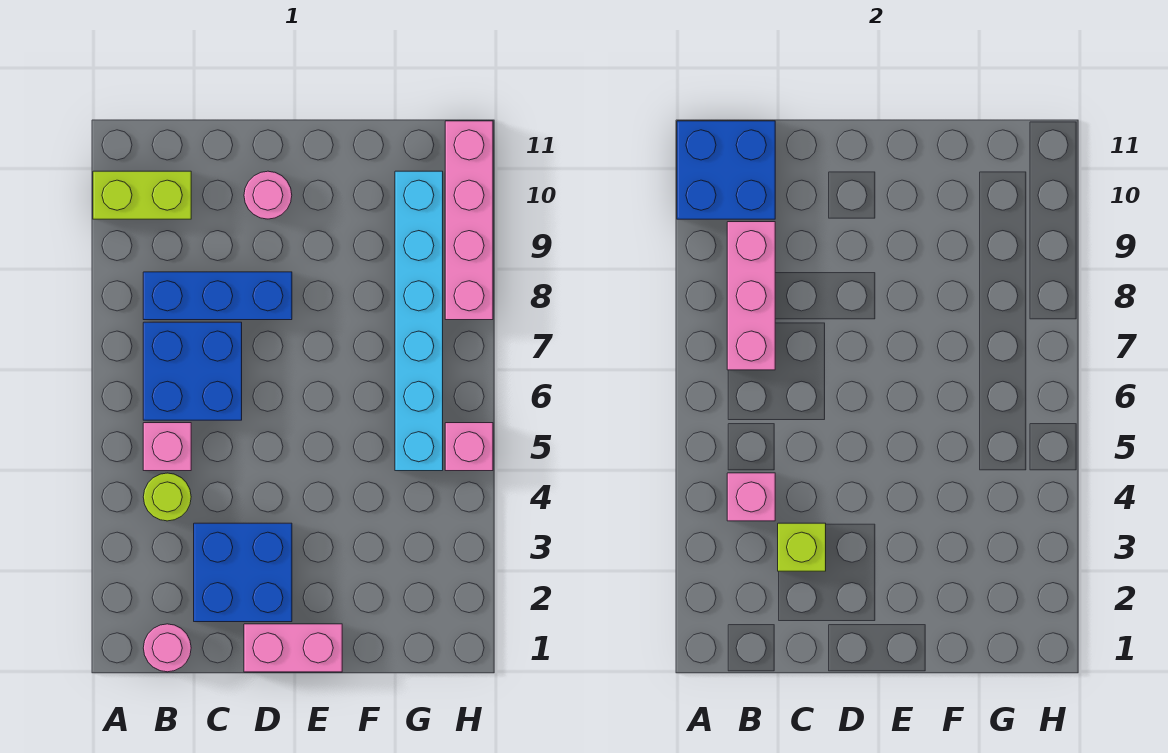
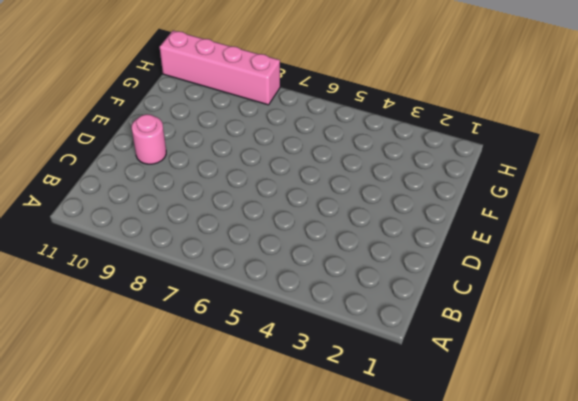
none -> lime brick A10:B10 level 1
none -> pink round brick B1 level 1
none -> lime round brick B4 level 1

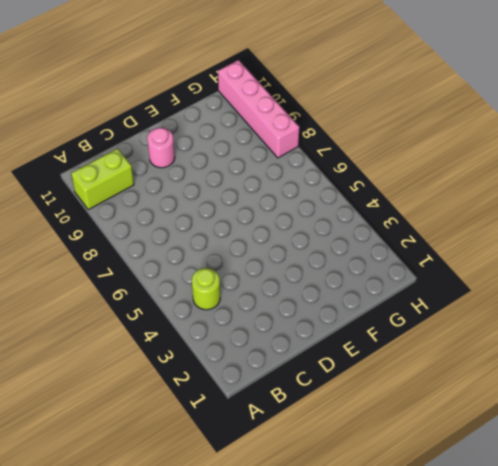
none -> pink round brick B1 level 1
none -> pink brick B5 level 1
none -> blue brick B6:C7 level 1

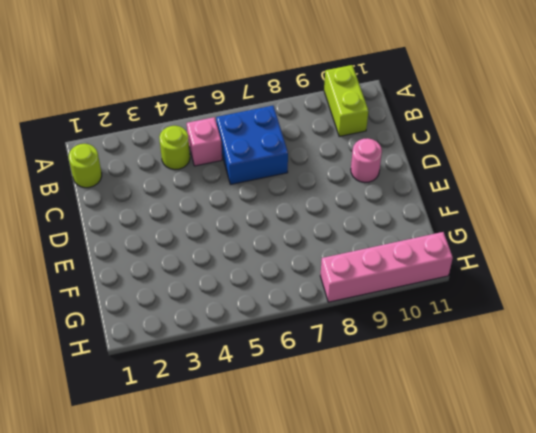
lime round brick B1 level 1 -> pink round brick B1 level 1
none -> blue brick B8:D8 level 1
none -> blue brick C2:D3 level 1
none -> pink brick D1:E1 level 1

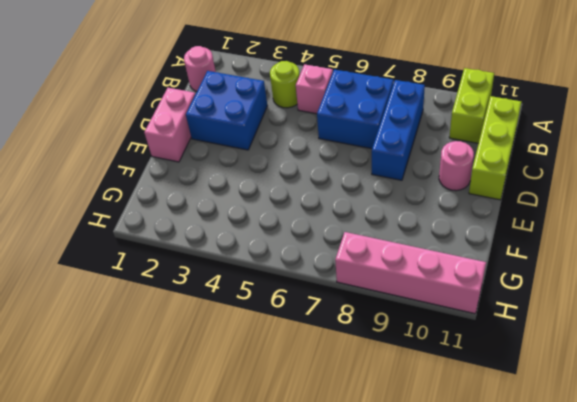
lime brick B11:D11 level 1 -> none
none -> cyan brick G5:G10 level 1
none -> pink brick H5 level 1
none -> blue brick A10:B11 level 2

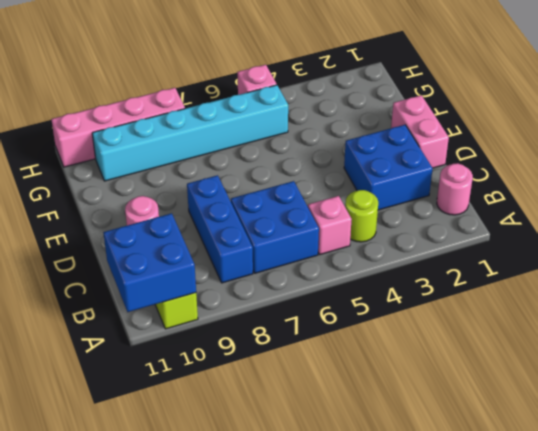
none -> pink brick B4 level 2
none -> pink brick B7:B9 level 2
none -> lime brick C3 level 2

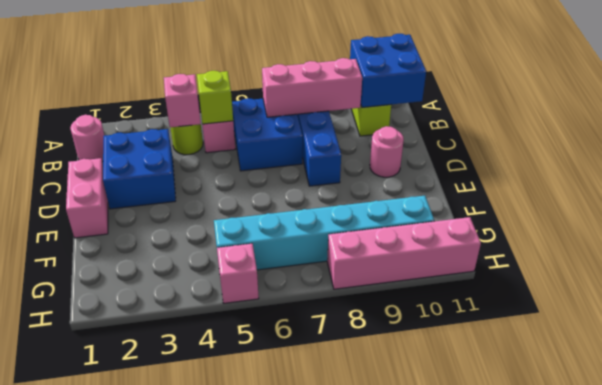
lime brick B5 level 2 -> lime brick C3 level 2

